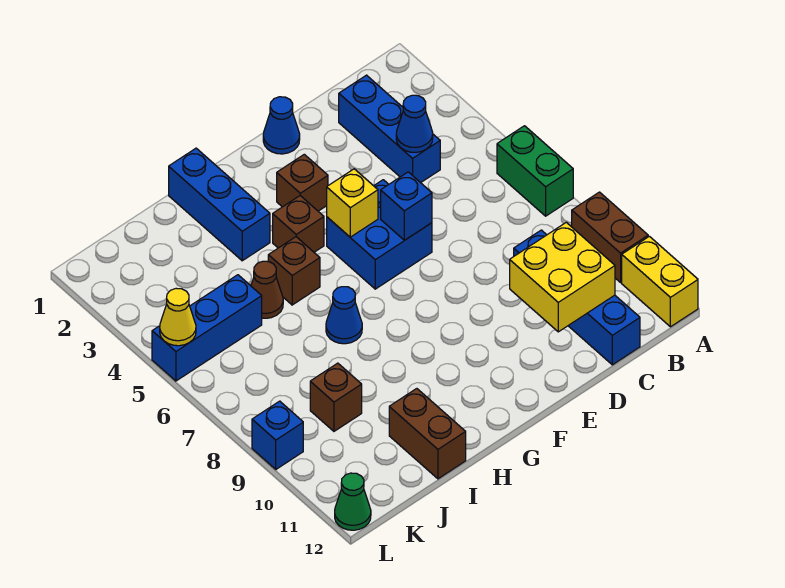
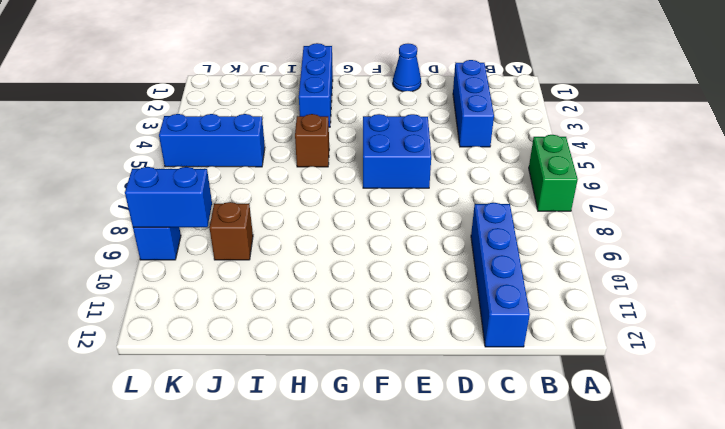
blue brick K9:L9 level 2 -> none
none -> brown brick A9:A10 level 1
none -> yellow brick A11:A12 level 1
none -> brown brick F3 level 1

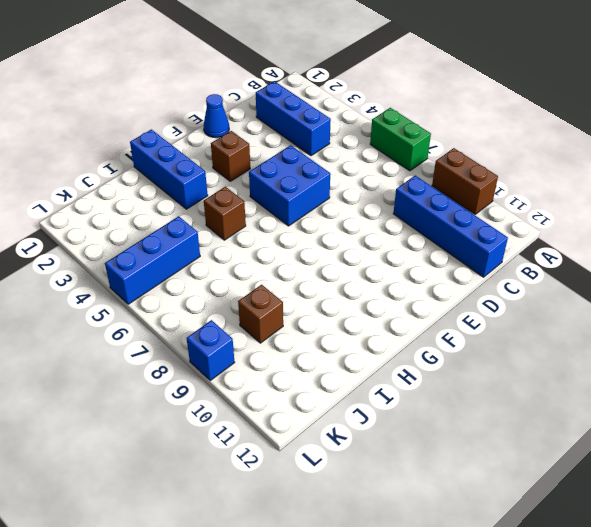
none -> yellow brick A11:A12 level 1
none -> brown brick G4 level 1
none -> blue cone H7 level 1

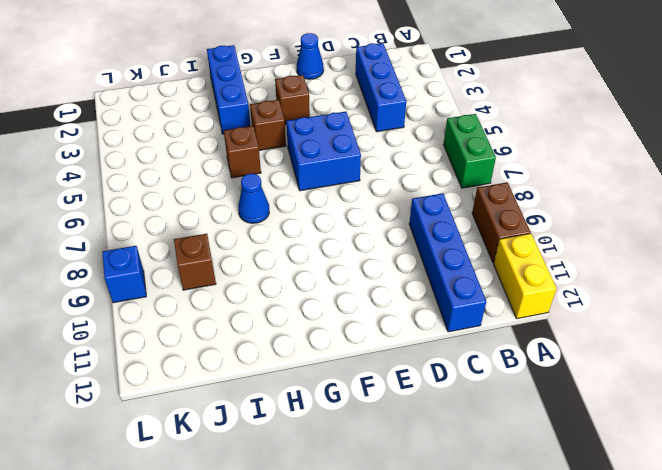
none -> brown cone I5 level 1
none -> brown brick I11:I12 level 1
none -> blue brick J5:L5 level 1

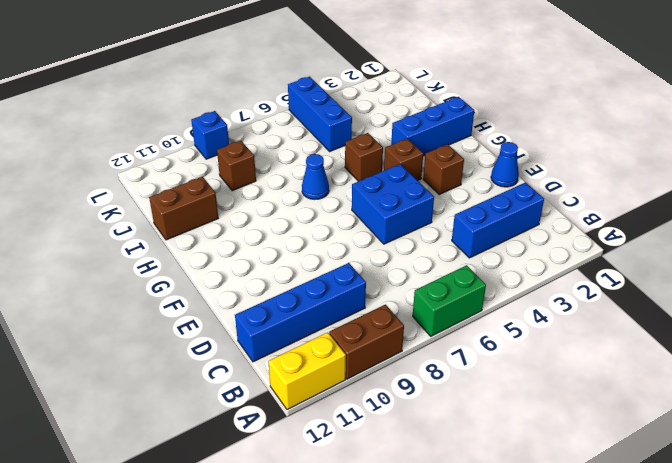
none -> brown cone I5 level 1
none -> green cone L12 level 1
none -> blue cone C4 level 2

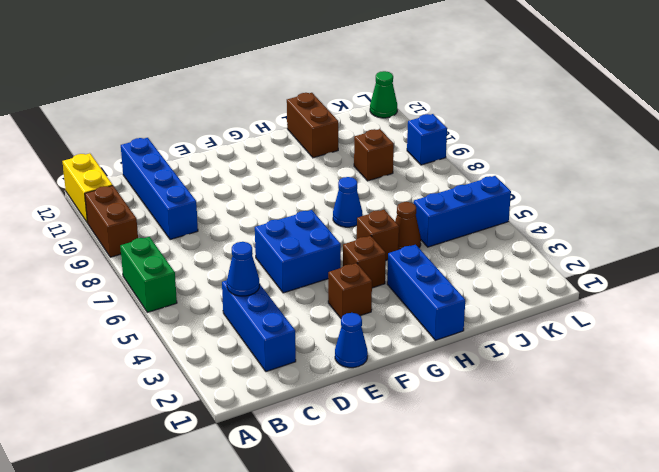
none -> yellow brick C10:D11 level 2
none -> blue brick E6 level 2
none -> yellow brick F5 level 2

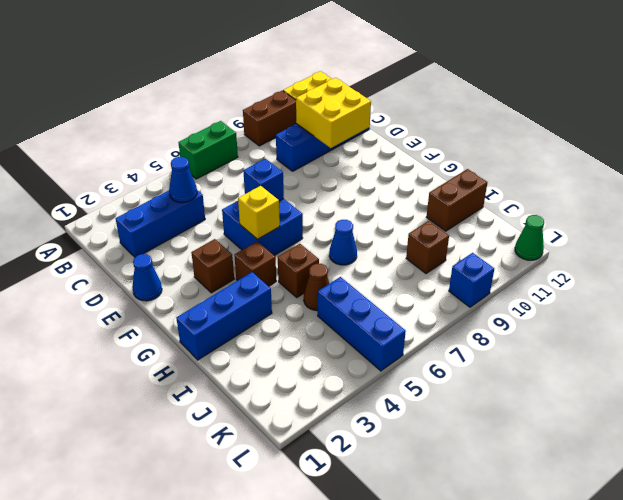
none -> yellow cone L5 level 2

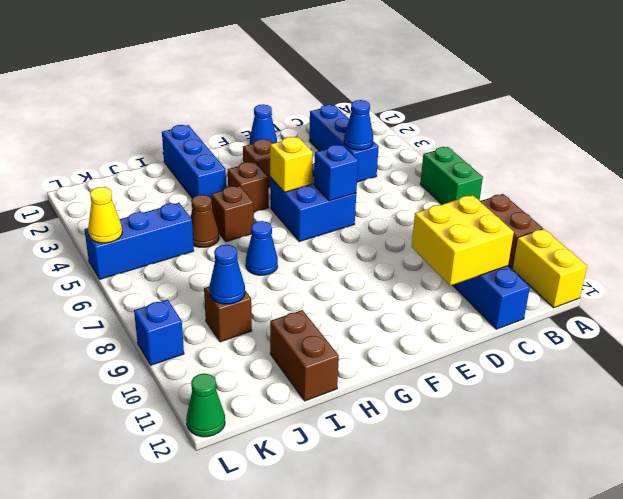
blue cone J9 level 2 -> none

